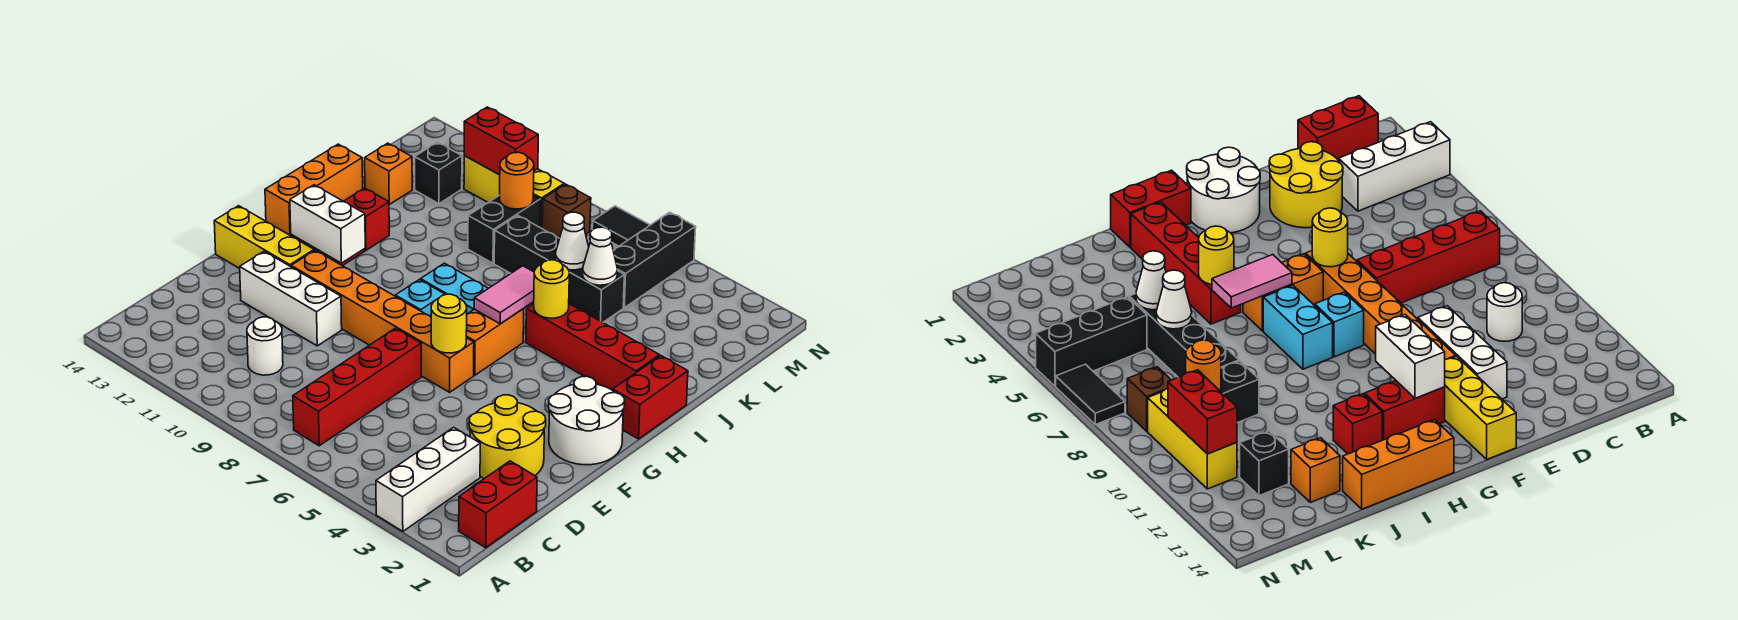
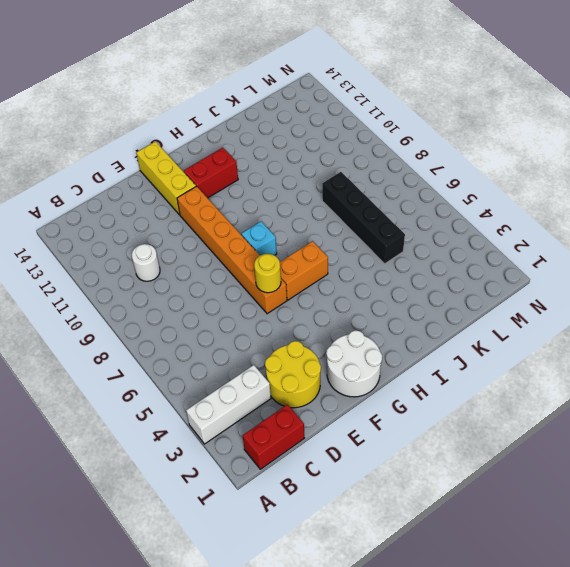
none -> red brick B7:E7 level 1
none -> white brick E10:E12 level 1
none -> red brick H1:I1 level 1
none -> cyan brick H7:H8 level 1

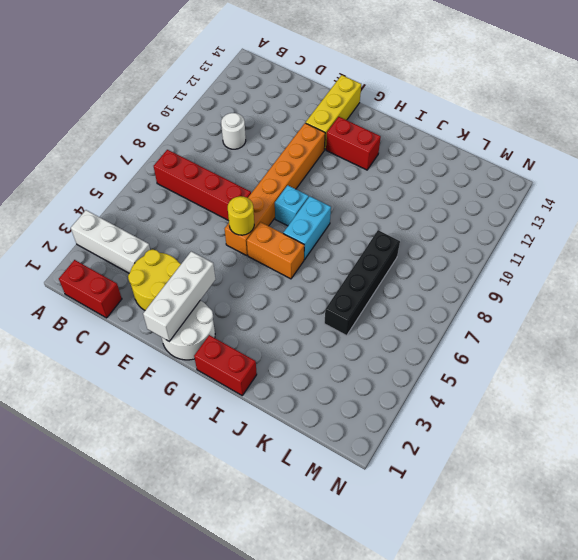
white brick F1:F3 level 2 -> white brick E10:E12 level 1
none -> orange brick H14:J14 level 1
none -> red brick I2:I5 level 1
none -> red brick I12 level 1
none -> black brick K9:L9 level 1

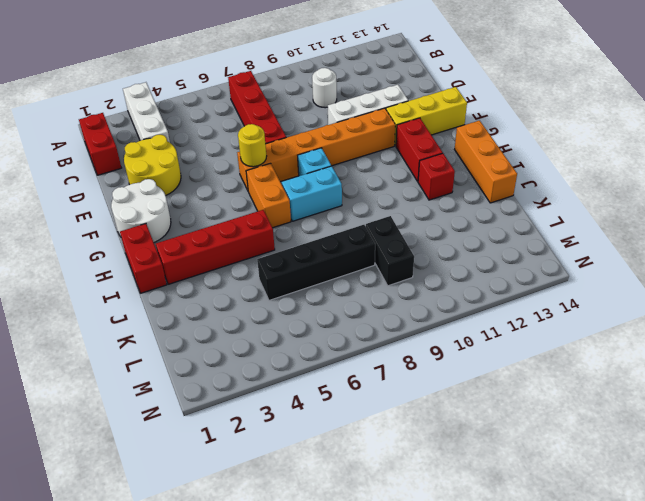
none -> orange brick K13 level 1
none -> black brick L5:N5 level 1
none -> black brick L12 level 1
none -> brown brick M8 level 1

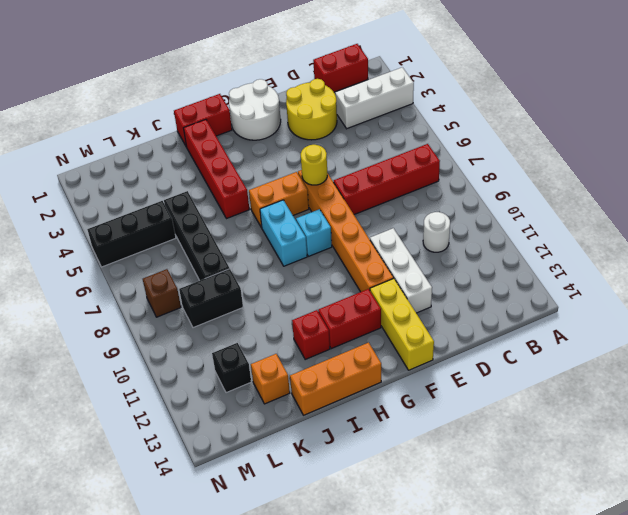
none -> yellow brick M9:M11 level 1
none -> black tile N6:N7 level 1
none -> white brick G11:G12 level 2
none -> pink tile H6:I6 level 2

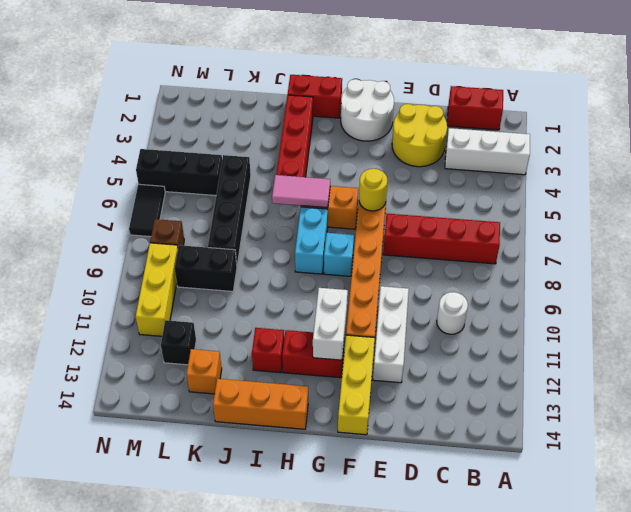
none -> yellow round brick I5 level 2
none -> white cone K5 level 2
none -> white cone K6 level 2
none -> orange round brick L9 level 2

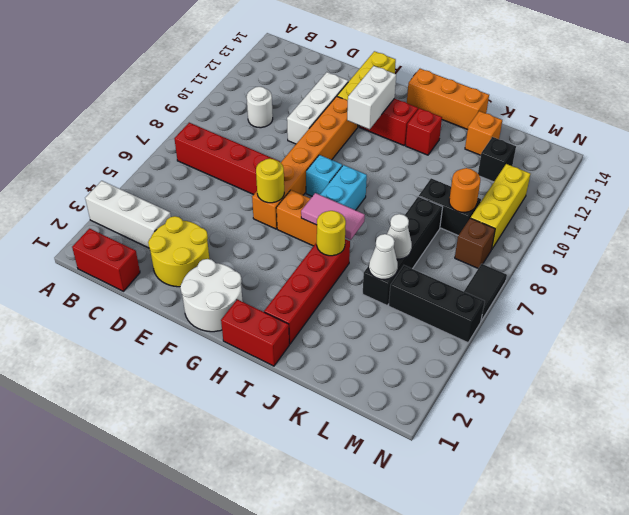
none -> red brick M10:M11 level 2

